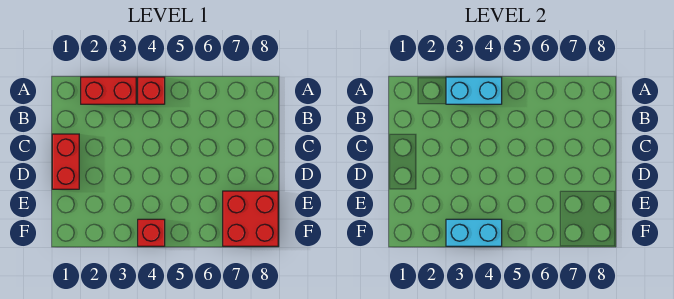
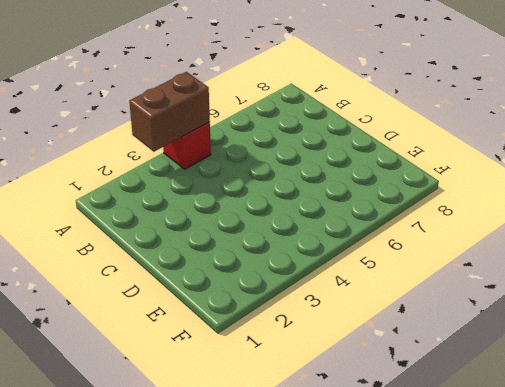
brown brick A3:A4 level 2 -> cyan brick A3:A4 level 2
none -> red brick A2:A3 level 1
none -> red brick C1:D1 level 1

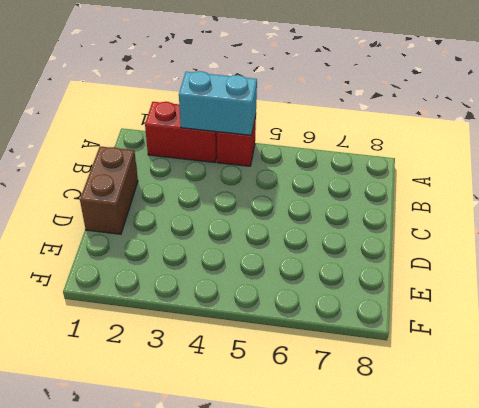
brown brick C1:D1 level 1 -> red brick C1:D1 level 1
none -> red brick E7:F8 level 1
none -> red brick F4 level 1

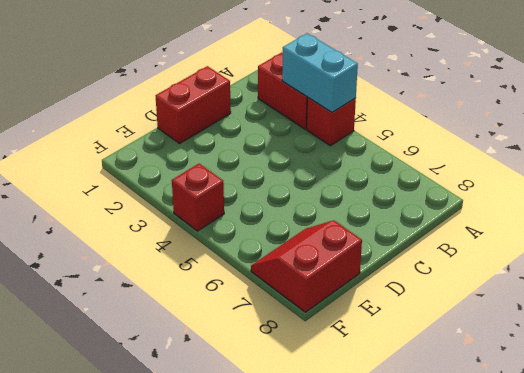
red slope E7:F8 level 1 top 8 -> red brick E7:F8 level 1
none -> cyan brick F3:F4 level 2

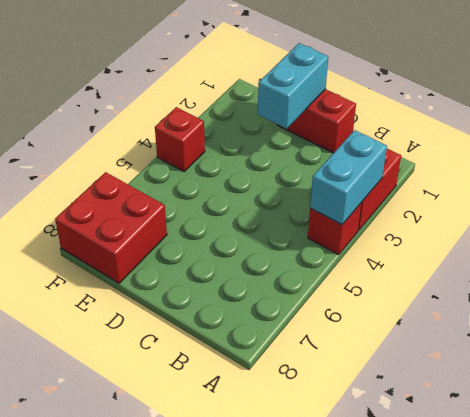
cyan brick D1:D2 level 2 -> cyan brick F3:F4 level 2

